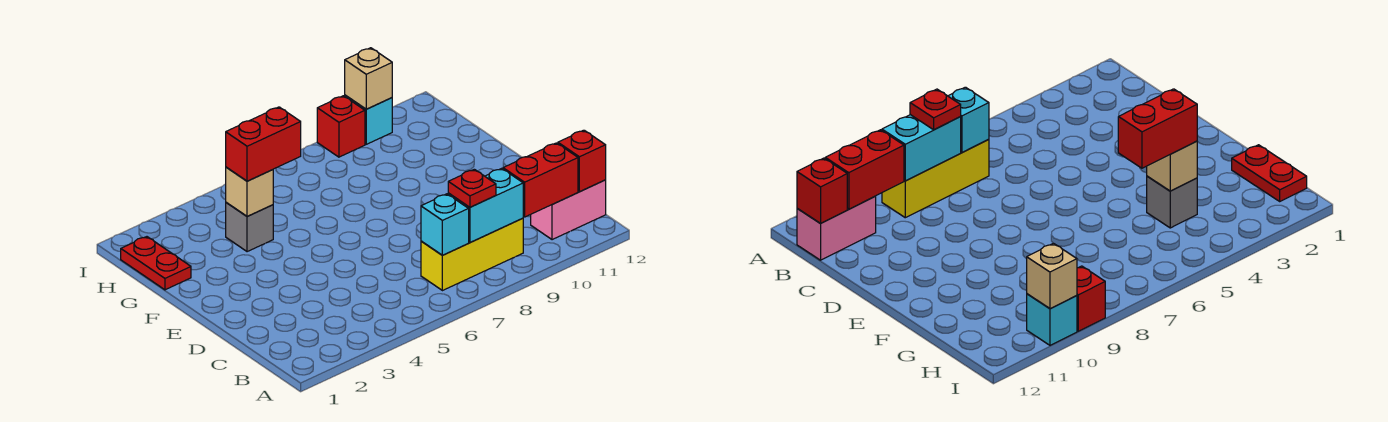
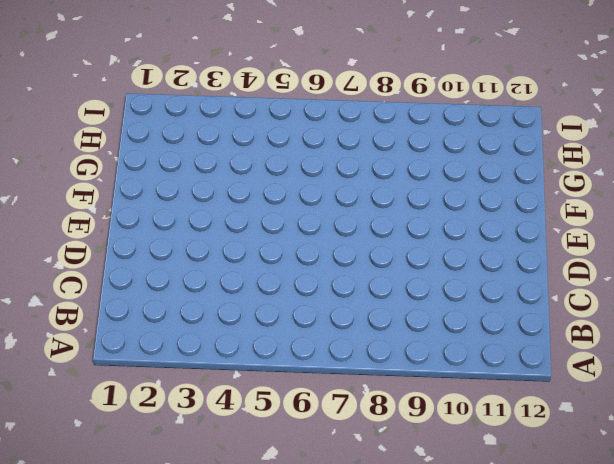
none -> yellow brick B7:B9 level 1
none -> pink brick B11:B12 level 1
none -> red plate G1:H1 level 1

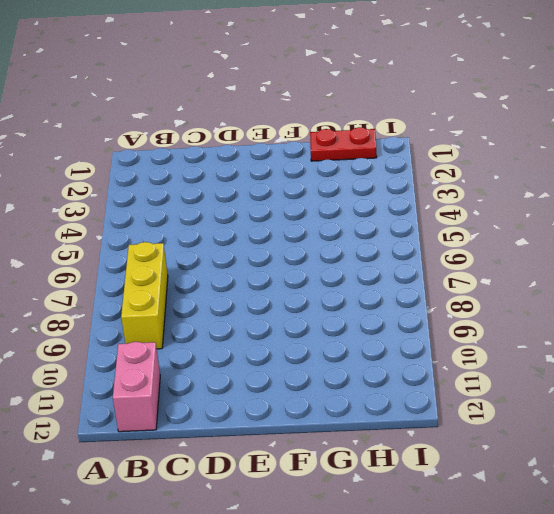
none -> grey brick G4 level 1
none -> red brick I9 level 1
none -> cyan brick I10 level 1

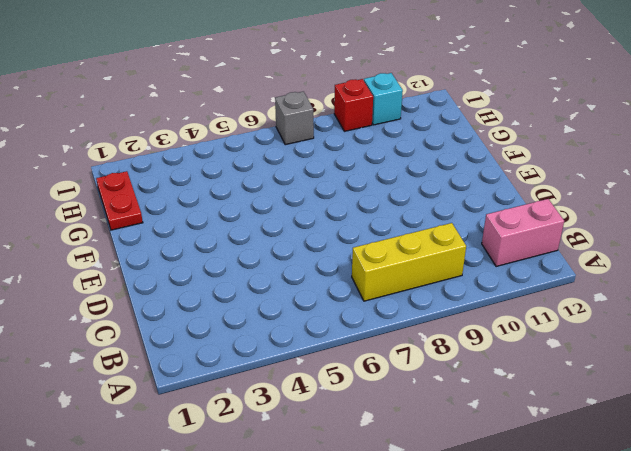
grey brick I7 level 1 -> grey brick G4 level 1
none -> cyan brick B7 level 2
none -> cyan brick B8:B9 level 2
none -> red brick B10:B11 level 2

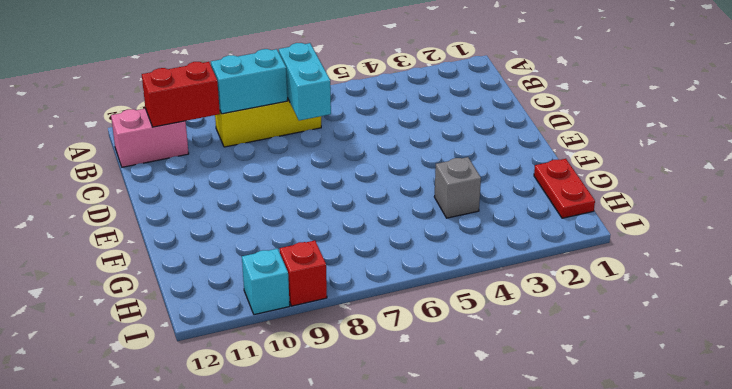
cyan brick B7:C7 level 2 -> cyan brick B7 level 2
none -> red brick B12 level 2
none -> tan brick G4 level 2
none -> tan brick I10 level 2

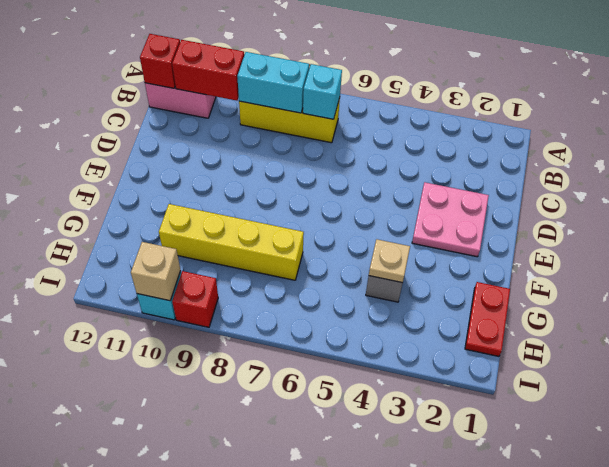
pink plate D2:E3 level 1 -> none
tan plate G4 level 2 -> tan brick G4 level 2
yellow brick G7:G10 level 1 -> none
none -> red plate B8 level 3
none -> red brick G4:G5 level 3

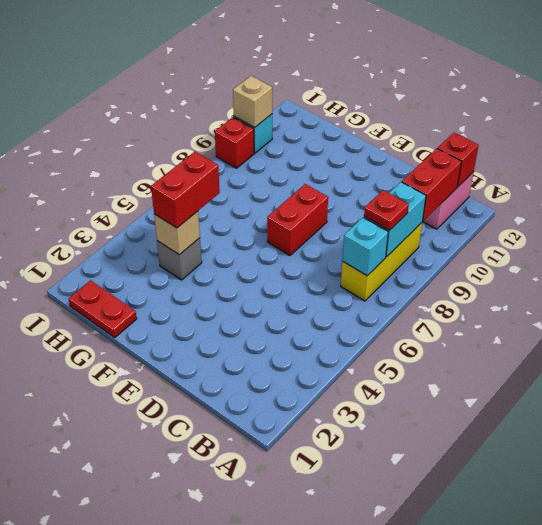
red brick E7:E8 level 1 -> none

